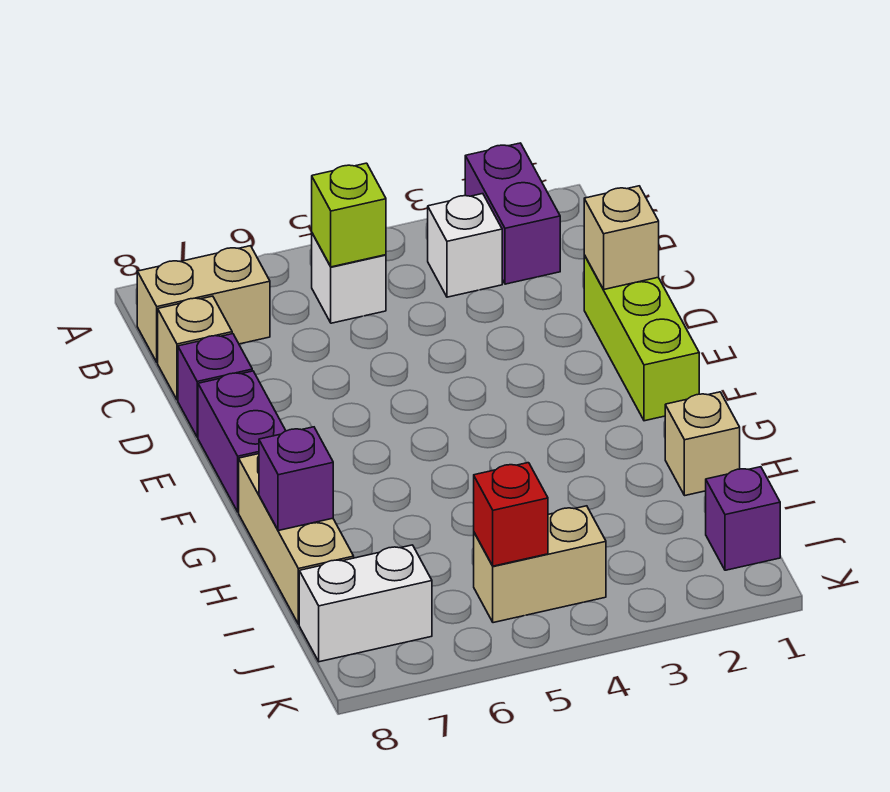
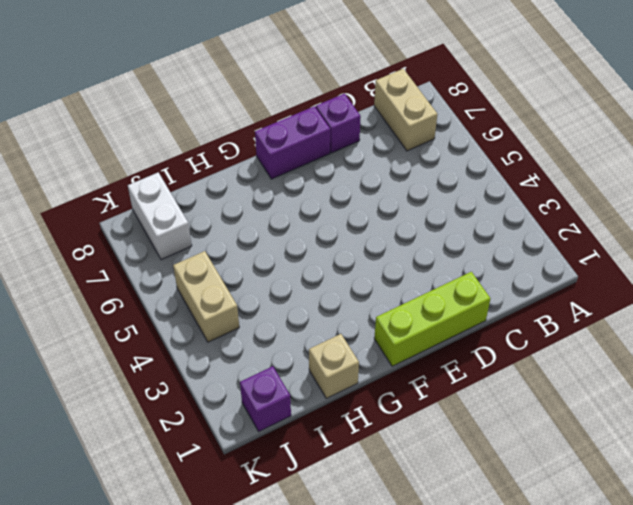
none -> purple brick A2:B2 level 1
none -> white brick B3 level 1
none -> white brick B5 level 1

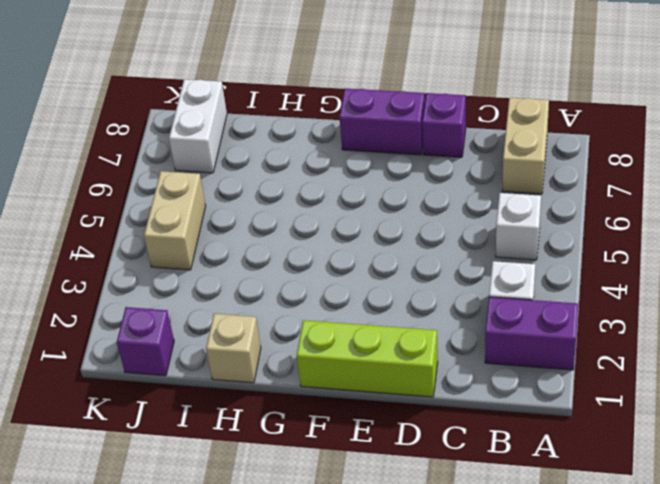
none -> tan brick C8 level 1
none -> tan brick G8:I8 level 1
none -> lime brick B5 level 2

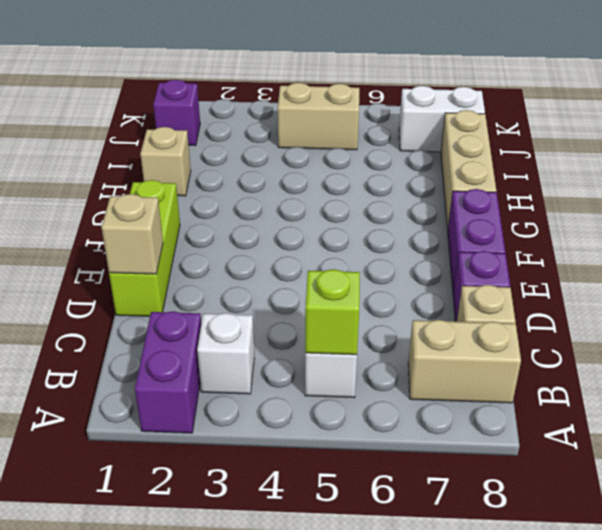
none -> purple brick H8 level 2
none -> red brick J5 level 2

